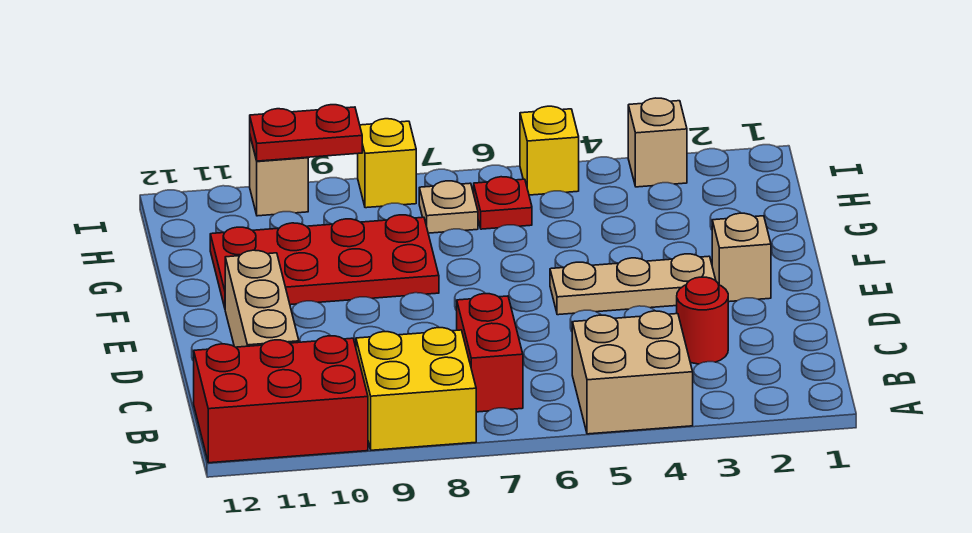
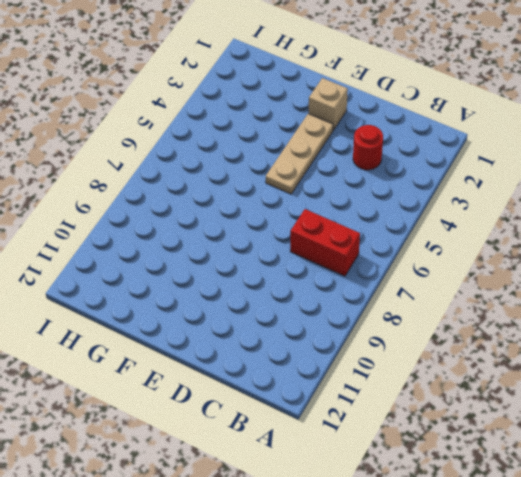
none -> tan brick A4:B5 level 1
none -> yellow brick A8:B9 level 1
none -> red brick A10:B12 level 1

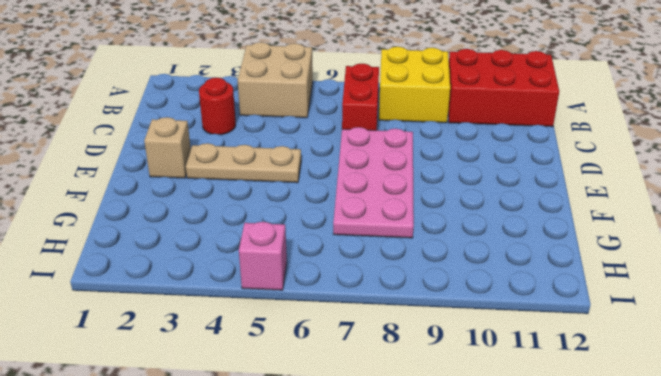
pink plate D7:G8 level 1 -> red plate F8:G11 level 1
pink brick I5 level 1 -> yellow brick I5 level 1
none -> tan brick C11:E11 level 1
none -> red plate H6 level 1
none -> tan plate H7 level 1

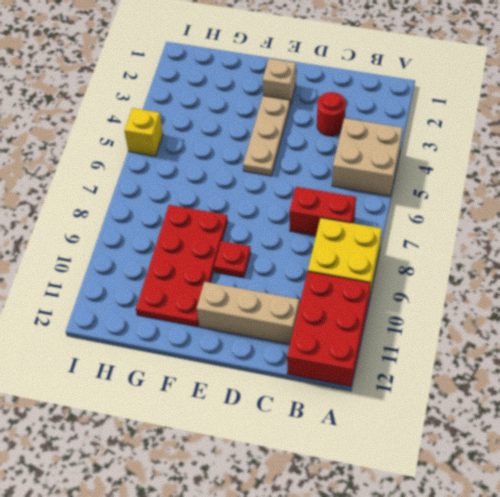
red plate E9 level 1 -> red plate H6 level 1
none -> tan plate H7 level 1
none -> tan brick I3 level 1
none -> yellow brick I8 level 1

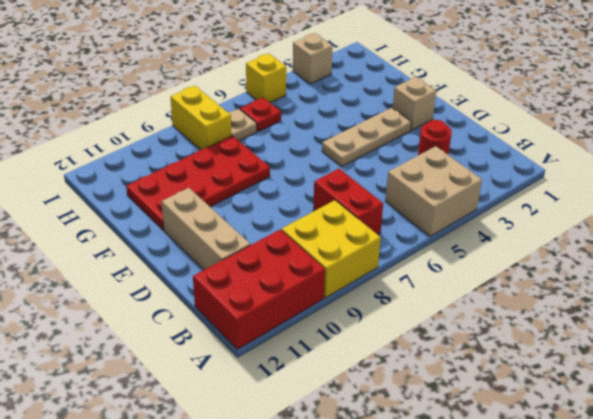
yellow brick H8:I8 level 1 -> yellow brick I8 level 1
none -> tan brick I10 level 1
none -> red plate I9:I10 level 2

